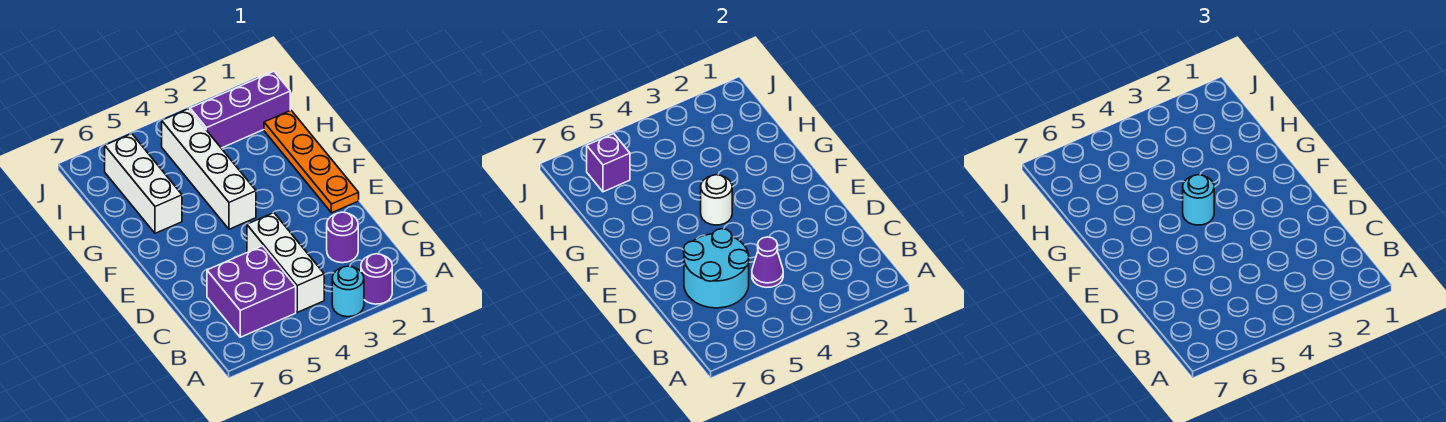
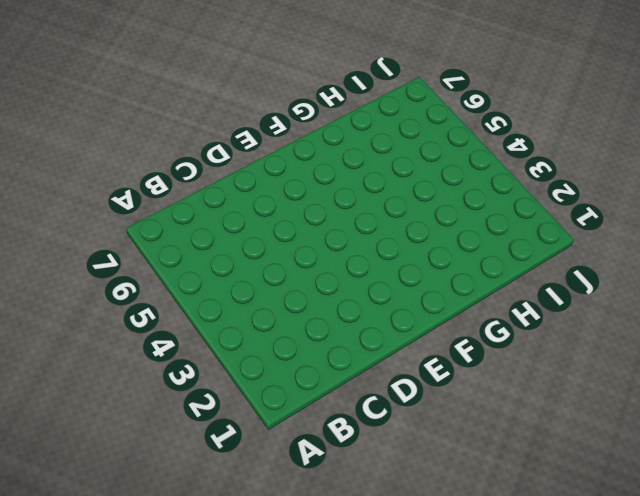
none -> purple round brick A2 level 1
none -> cyan round brick A3 level 1
none -> white brick B4:D4 level 1

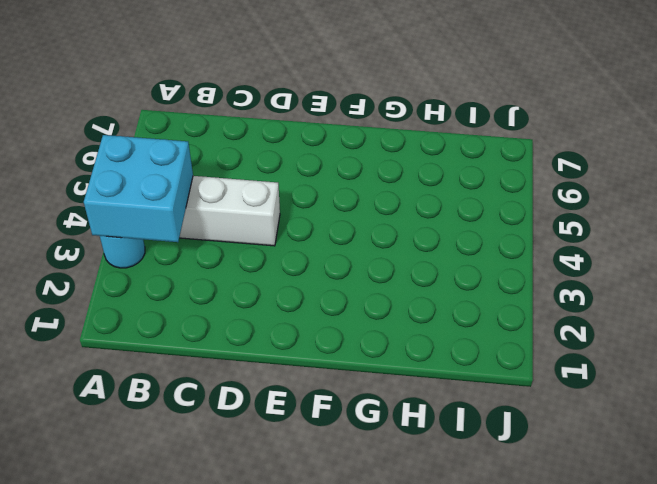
cyan brick A3:B4 level 2 -> none
none -> purple round brick A2 level 1
none -> purple brick B5:C6 level 1
none -> purple round brick C2 level 1

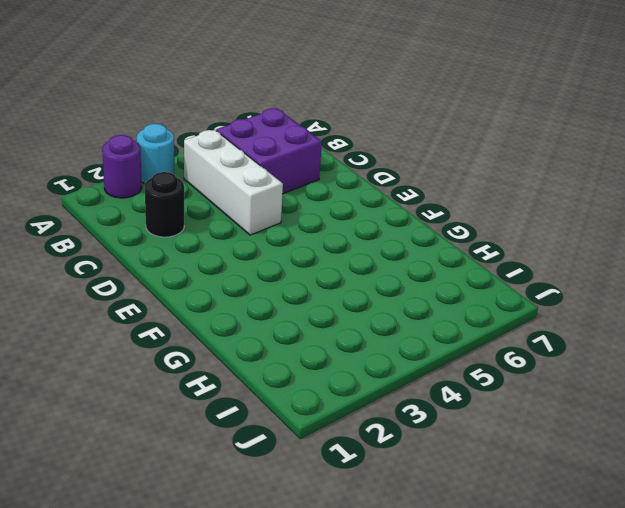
black round brick C2 level 1 -> purple round brick C2 level 1
none -> orange plate E1:H1 level 1
none -> white brick F4:I4 level 1
none -> white brick G6:I6 level 1

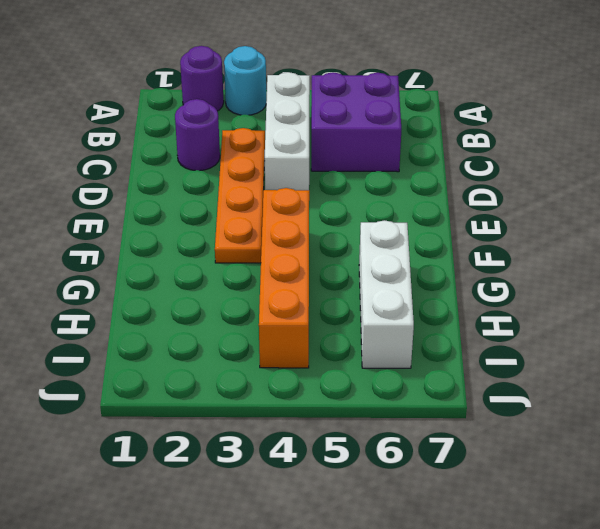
orange plate C3:F3 level 1 -> orange plate E1:H1 level 1
orange brick F4:I4 level 1 -> white brick F4:I4 level 1
none -> purple brick I1:I3 level 1
none -> purple cone C4 level 2
none -> cyan round brick C5:D6 level 2

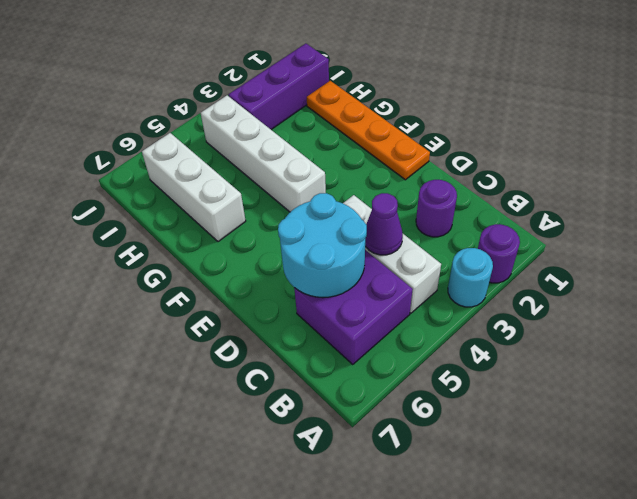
none -> white round brick F4 level 2
none -> purple brick I6 level 2
none -> cyan round brick F4 level 3

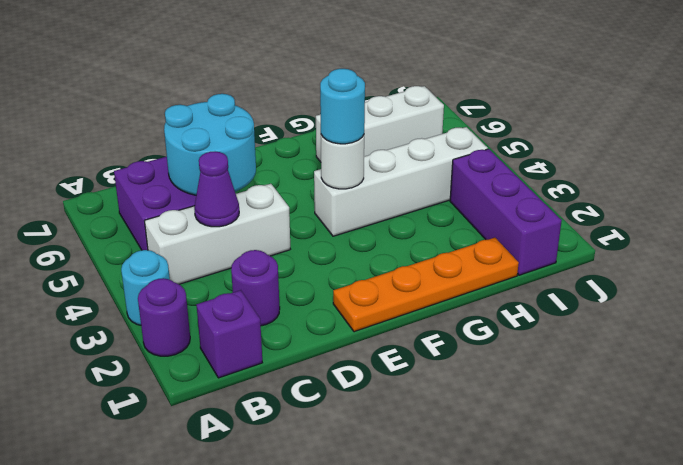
purple brick B1 level 1 -> purple brick I6 level 2

